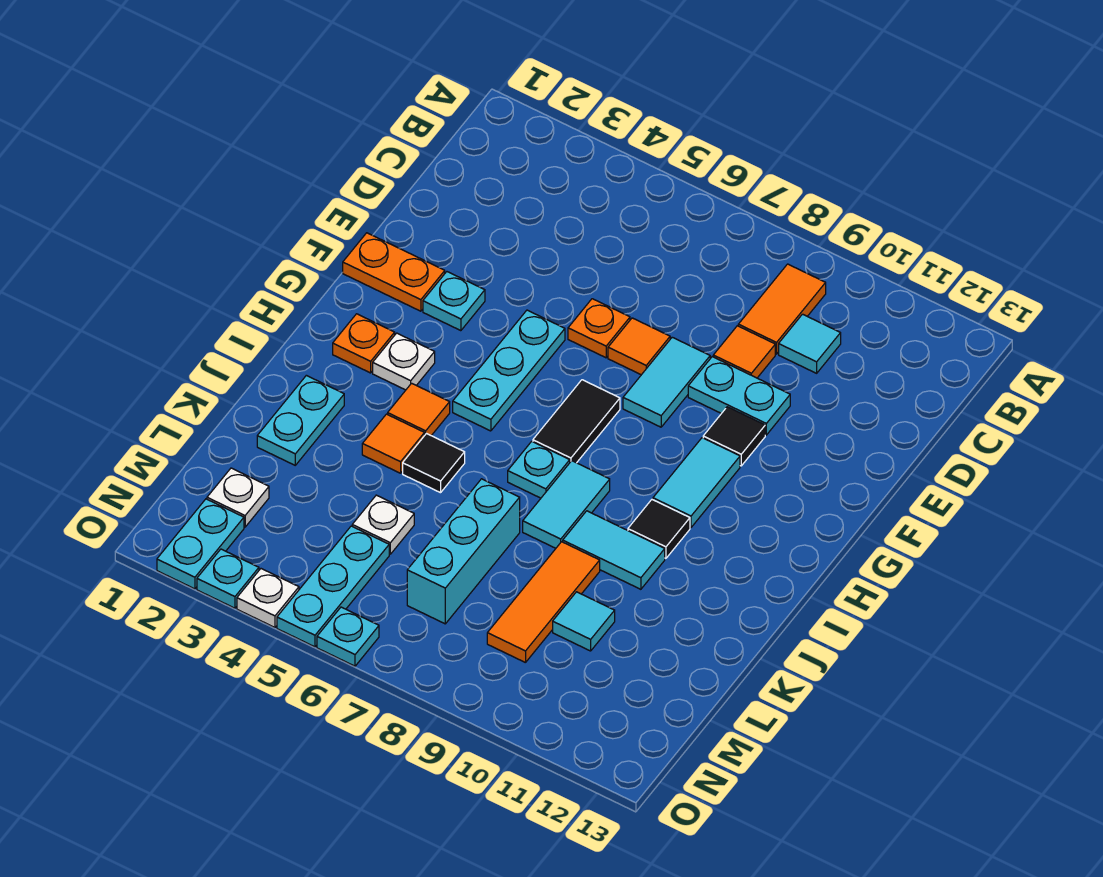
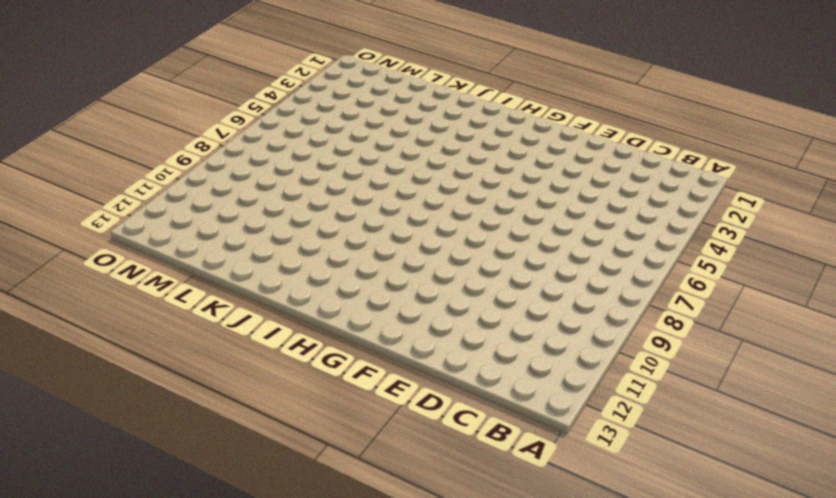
none -> orange tile B9:C9 level 1
none -> cyan tile C10 level 1
none -> orange tile D9 level 1
none -> orange plate E6 level 1

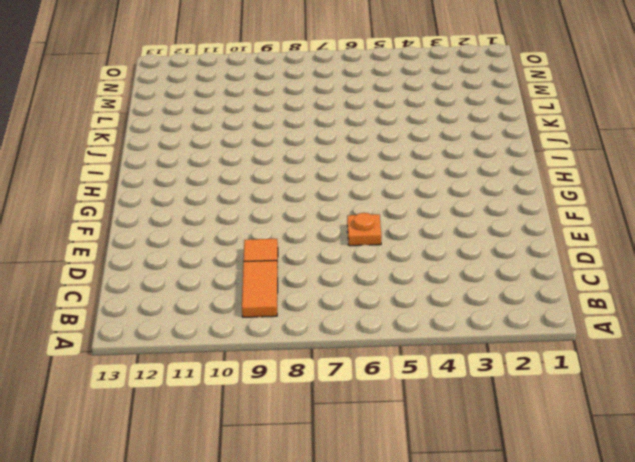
none -> cyan tile C10 level 1
none -> orange tile E7 level 1
none -> cyan tile E8:F8 level 1
none -> cyan plate E9:E10 level 1

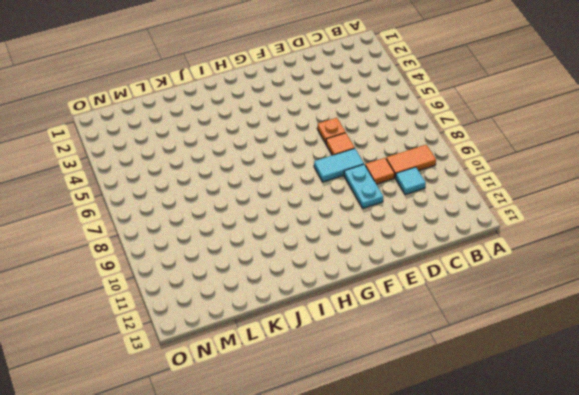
none -> orange plate F1:F2 level 1
none -> cyan plate F3 level 1
none -> cyan plate F5:H5 level 1
none -> black tile F10 level 1

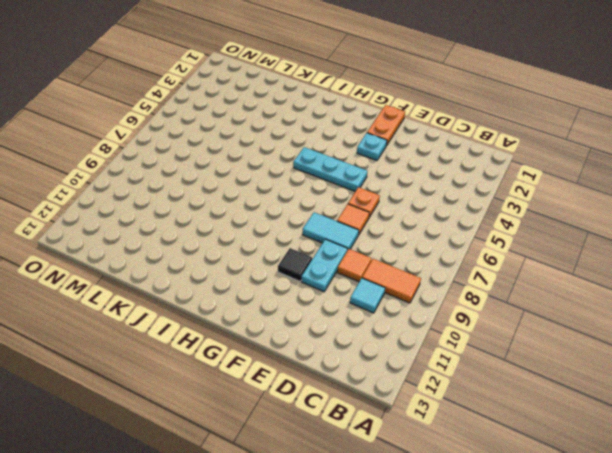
none -> black tile G7:H7 level 1
none -> cyan tile G10:H10 level 1
none -> orange plate H2 level 1
none -> white plate H3 level 1

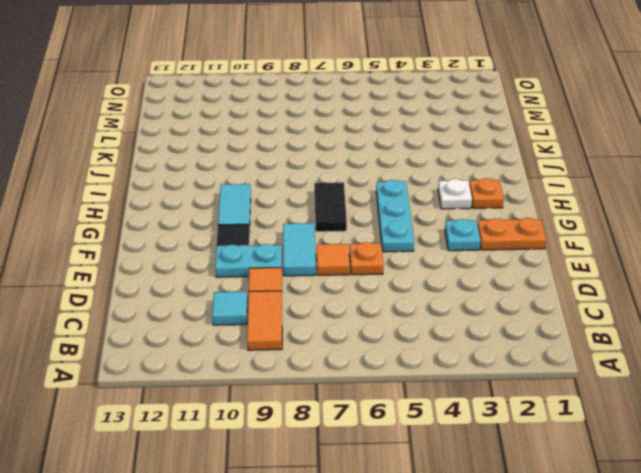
none -> orange tile I4 level 1
none -> cyan plate I7 level 1
none -> cyan tile I8:J8 level 1
none -> black tile I10 level 1

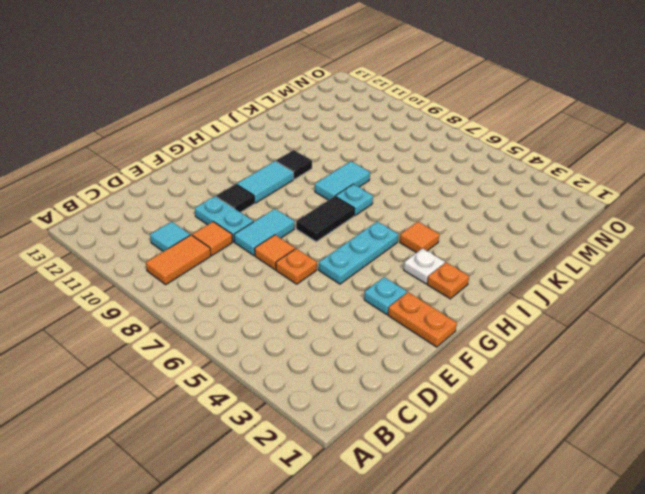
none -> cyan plate J2:K2 level 1
none -> orange tile J4 level 1
none -> black tile J5 level 1
none -> cyan tile J9:J10 level 1

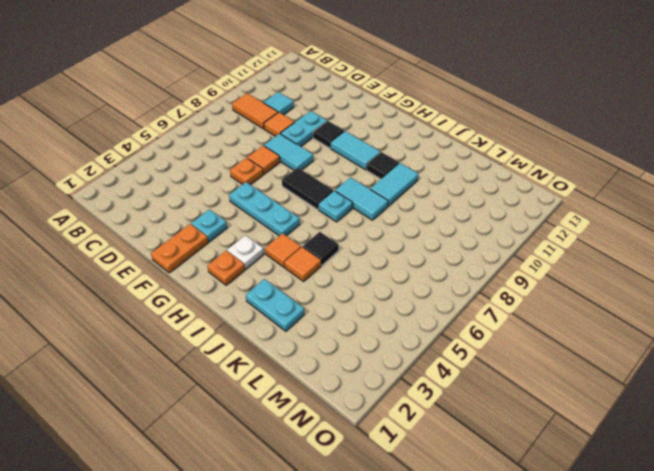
none -> cyan brick K7:M7 level 1
none -> orange tile K9:M9 level 1
none -> white plate L5 level 1
none -> cyan tile L10 level 1

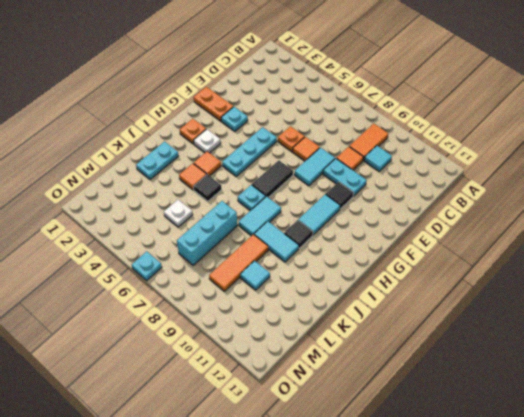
none -> white plate M2 level 1
none -> cyan plate M5:O5 level 1
none -> cyan plate N2:O2 level 1
none -> cyan plate O3 level 1

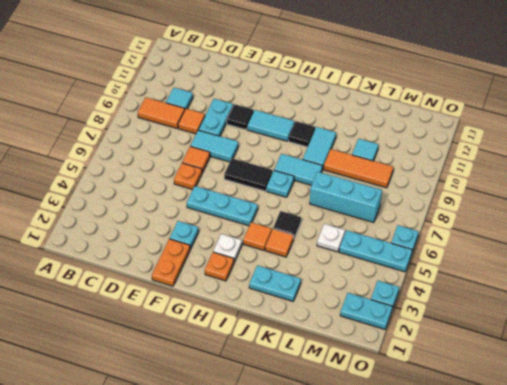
none -> white plate M2 level 1
none -> white plate O4 level 1

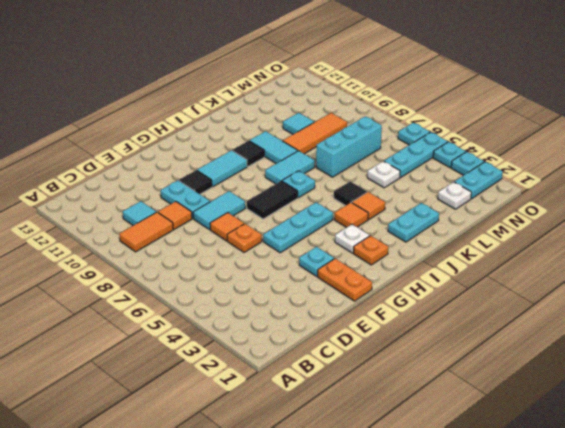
cyan plate O4 level 1 -> white plate O4 level 1

